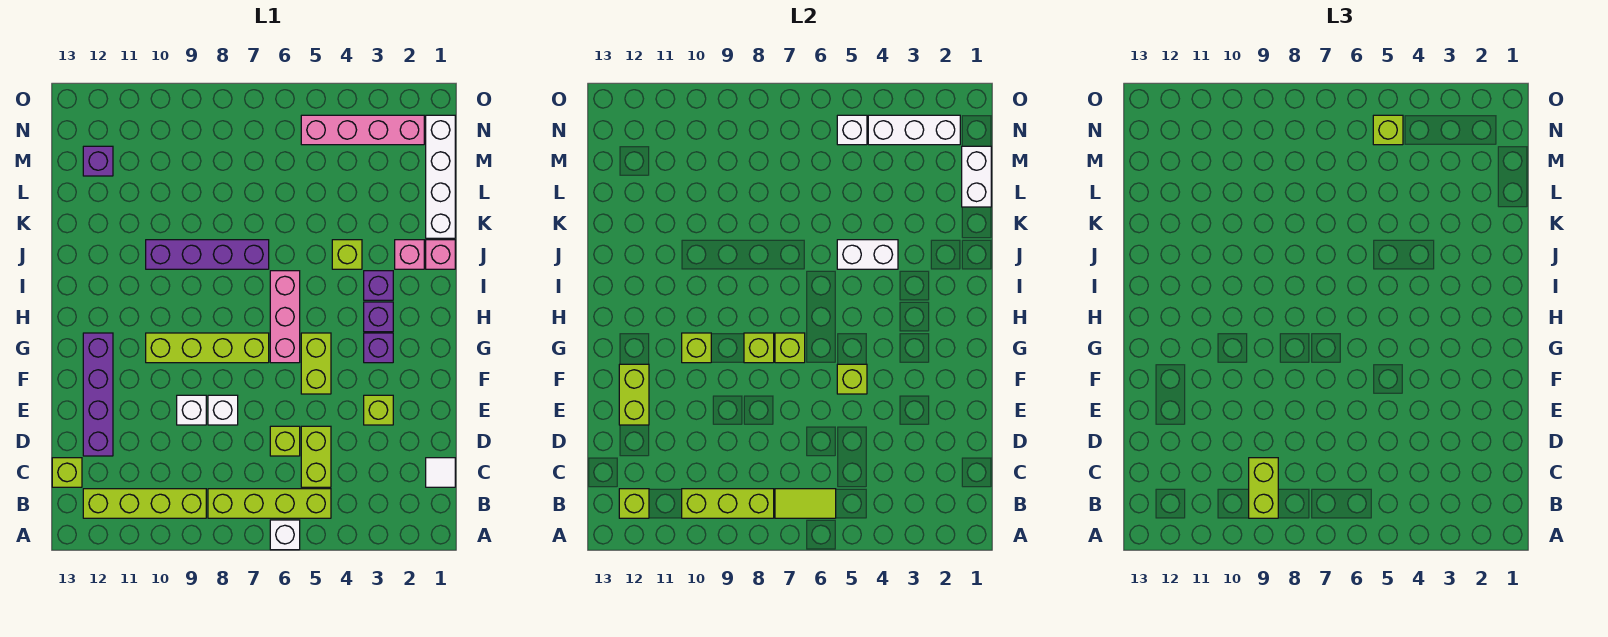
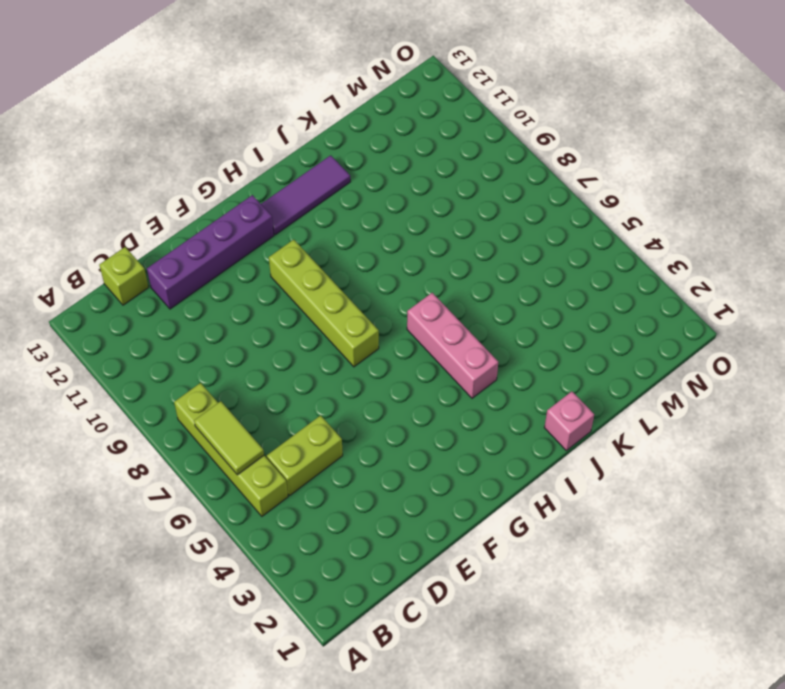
purple tile H12:J12 level 1 -> none
pink brick I4:I6 level 1 -> pink brick G6:I6 level 1
none -> white brick A6 level 1
none -> lime brick B9:B12 level 1
none -> white tile C1 level 1
none -> lime brick D6 level 1

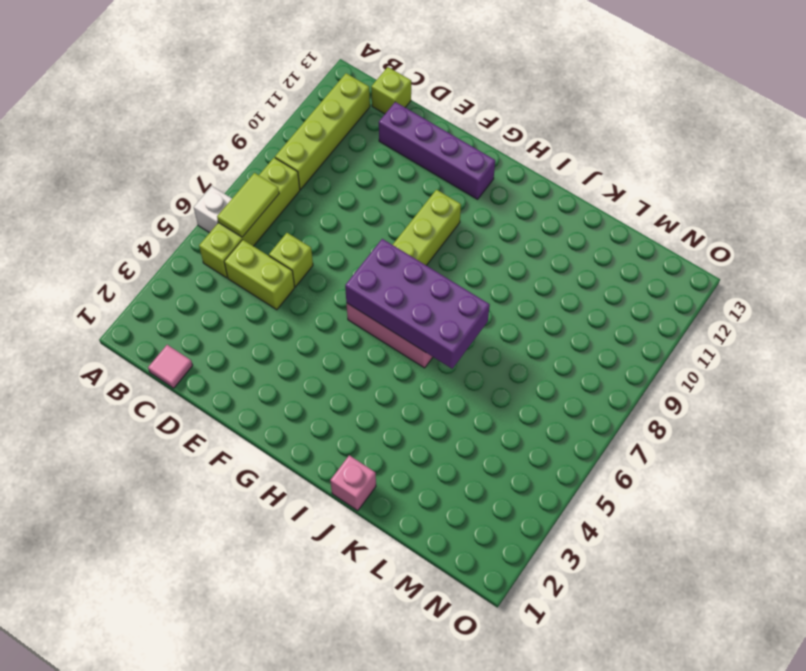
pink tile C1 level 1 -> white tile C1 level 1
purple brick G6:J7 level 2 -> lime brick G7 level 2
none -> lime brick E3 level 1
none -> white brick E8 level 1
none -> white brick E9 level 1
none -> lime brick F5:G5 level 1

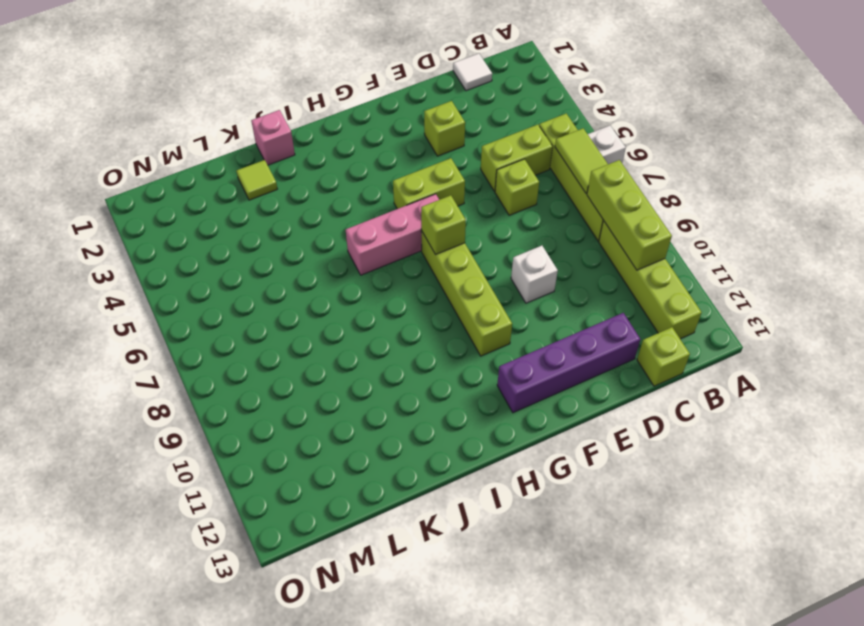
lime tile K2 level 1 -> none
none -> white brick E8 level 1
none -> purple brick G3 level 1
none -> purple brick H3 level 1
none -> purple brick I3 level 1

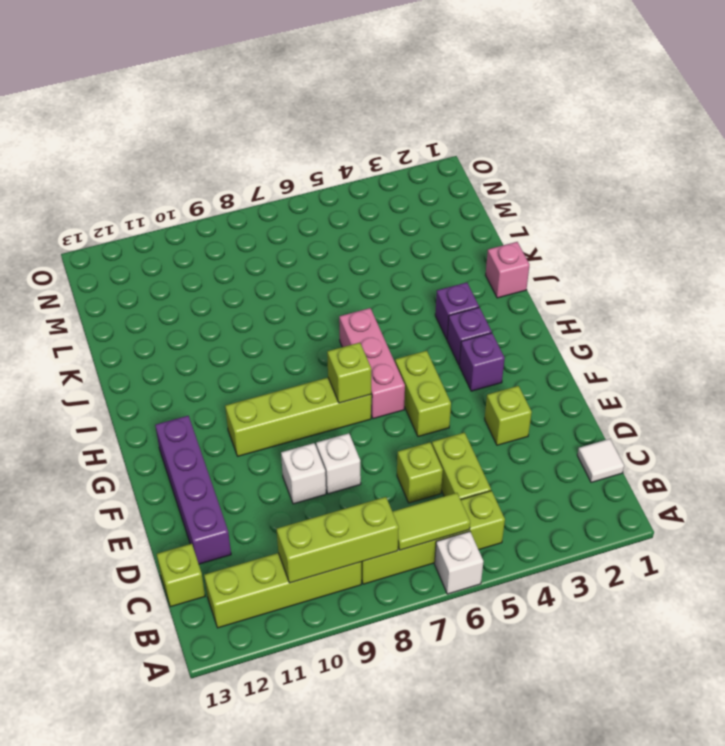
none -> pink brick J2 level 1
none -> lime brick J4 level 1
none -> purple brick J7:J10 level 1
none -> white brick K1:N1 level 1

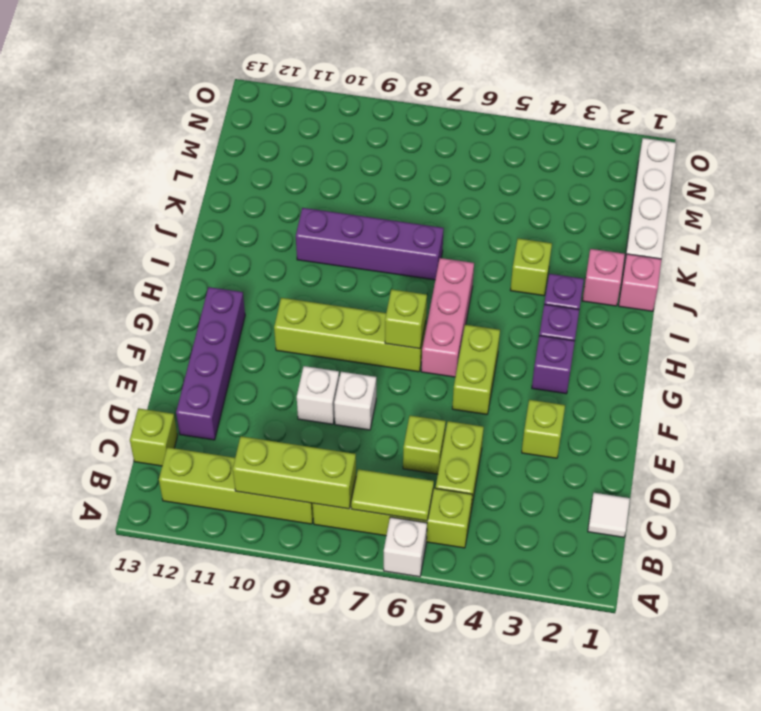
none -> purple brick M12 level 1
none -> pink brick N2:N5 level 1
none -> lime brick B12 level 2
none -> lime brick E12:F12 level 2

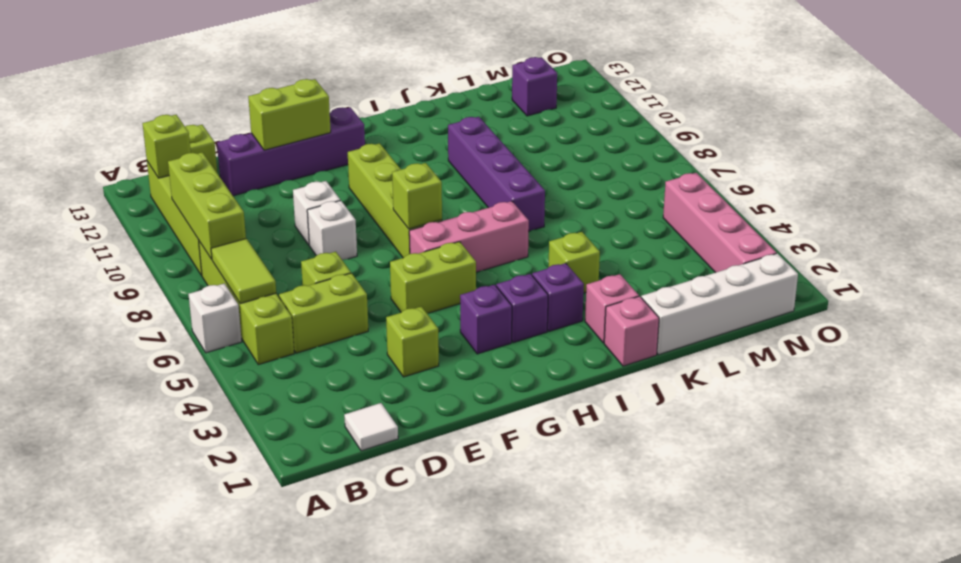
none -> lime brick F5 level 2
none -> lime brick G8 level 2
none -> lime brick G10 level 2
none -> white brick J4:J5 level 2

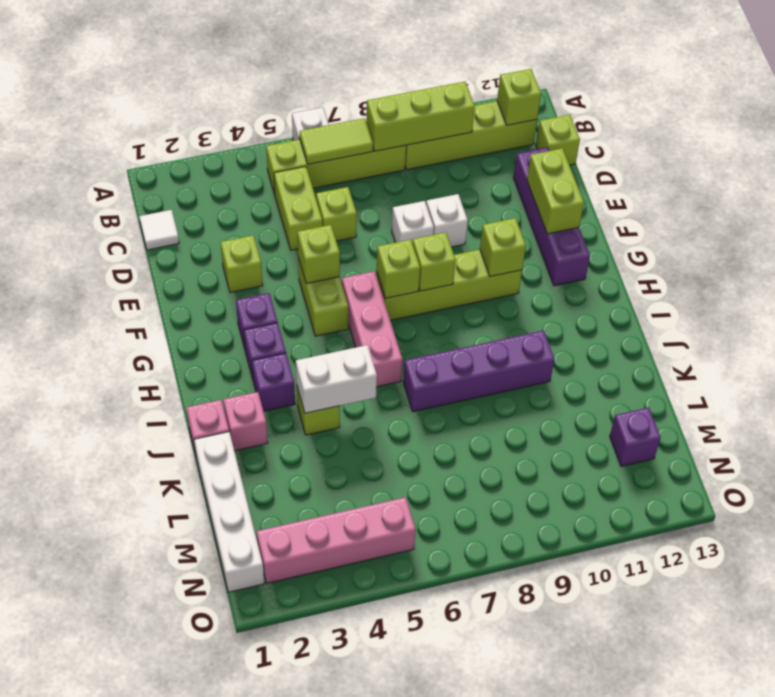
none -> white brick L1:M1 level 2
none -> white brick N2:N4 level 2
none -> white brick N5 level 2
none -> lime brick B9:C9 level 3

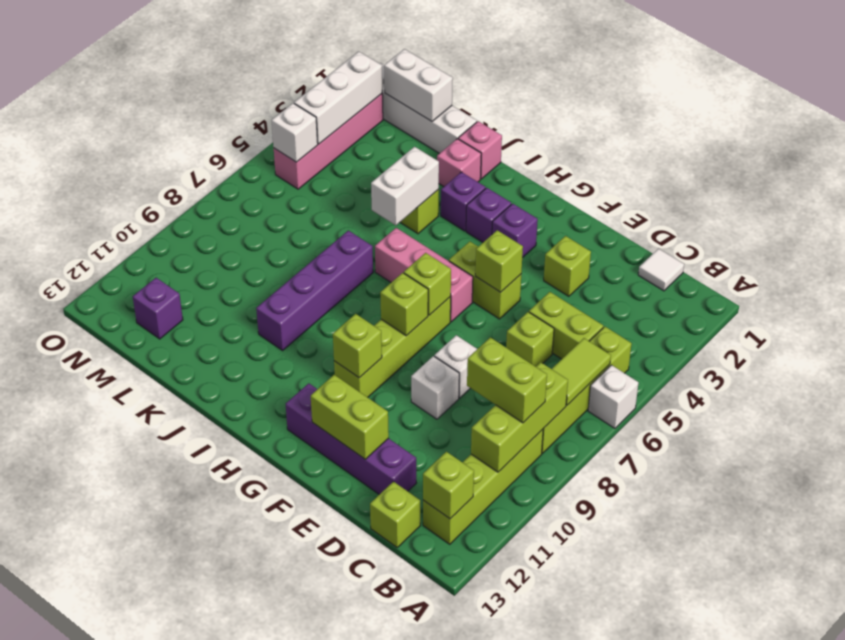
none -> lime brick N5 level 3

